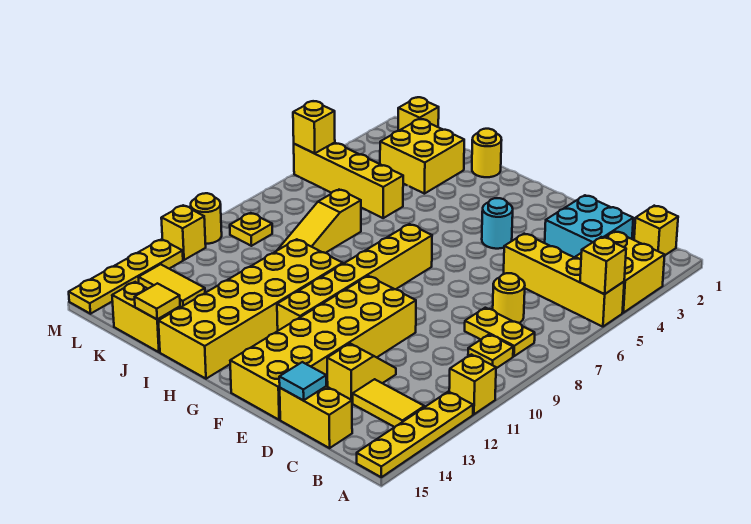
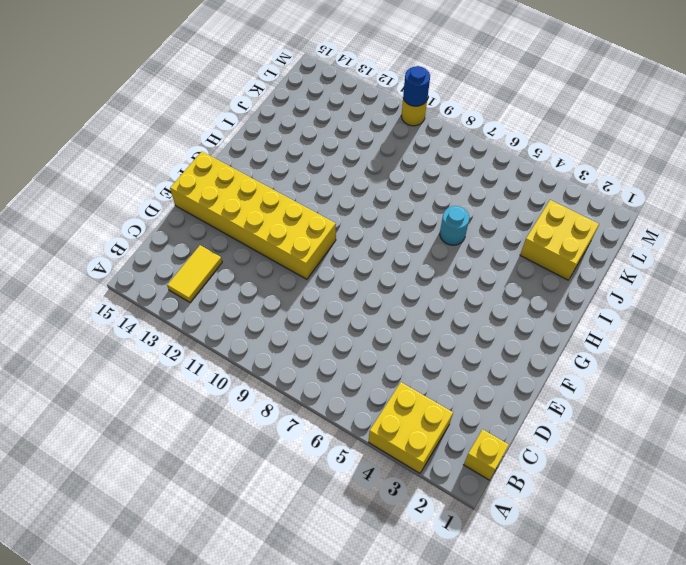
cyan round brick I6 level 1 -> cyan round brick F4 level 1
blue round brick M10 level 2 -> none
none -> yellow brick A5:D5 level 1
none -> yellow brick A11 level 1
none -> yellow plate A12:A15 level 1
none -> yellow plate B8:C8 level 1

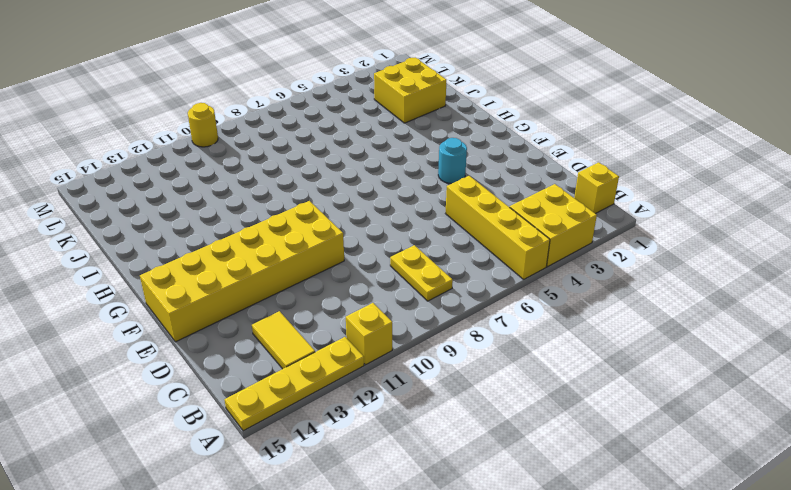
none -> yellow plate B9 level 1
none -> cyan brick C2:D3 level 1
none -> yellow round brick C7 level 1
none -> yellow brick C15:D15 level 1

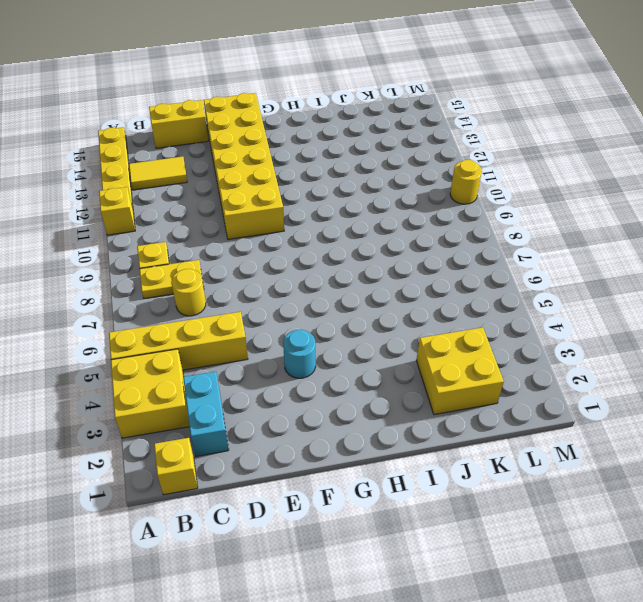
cyan brick C2:C3 level 1 -> cyan brick C2:D3 level 1
none -> yellow slope D12:D13 level 1 top 13
none -> yellow brick G7:G12 level 1
none -> yellow brick H10:I15 level 1
none -> yellow round brick I1 level 1

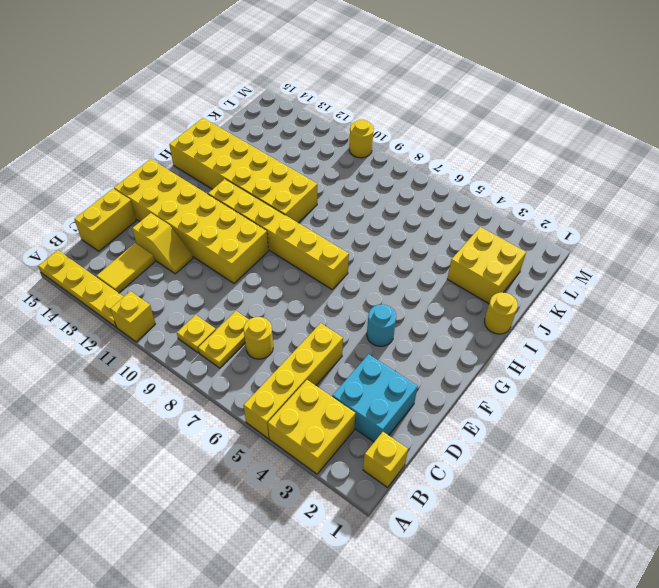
none -> yellow brick J5:M5 level 1
none -> yellow slope J7:J9 level 1 top 7
none -> yellow brick J15:K15 level 1
none -> yellow tile K13:L13 level 1

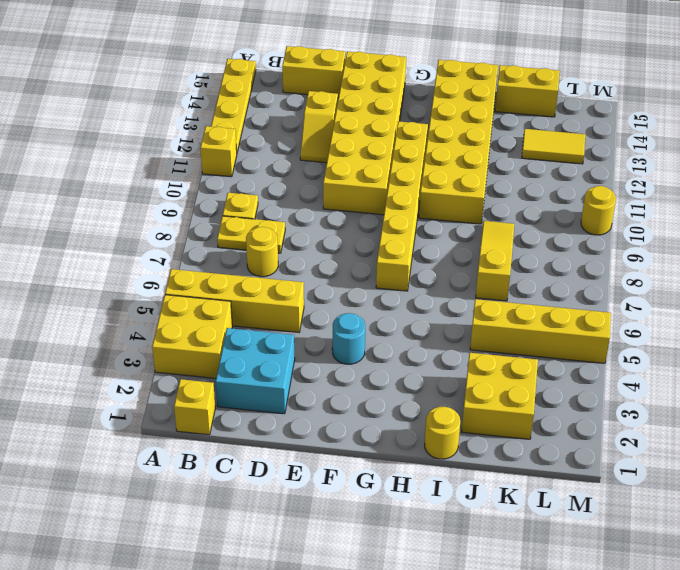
none -> yellow tile B13:C13 level 1
none -> yellow brick L1 level 1
none -> yellow plate L9 level 1
none -> yellow brick M11 level 1

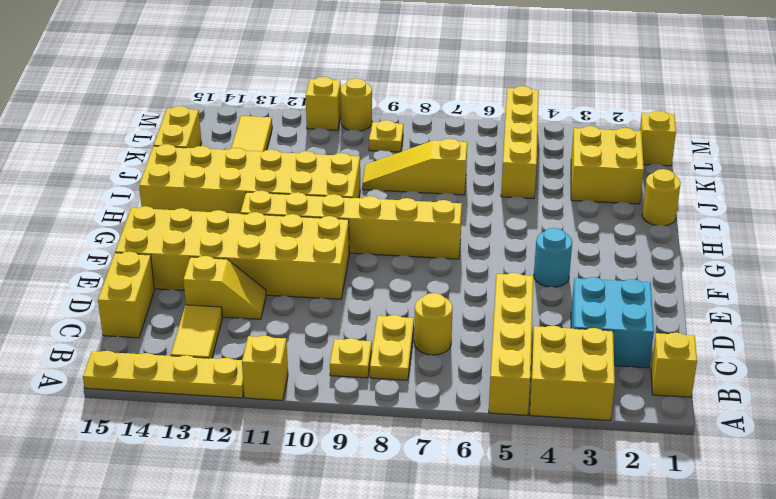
none -> yellow plate M12:M15 level 1
none -> yellow brick A5 level 2
none -> cyan tile D15 level 2
none -> yellow tile J15 level 2

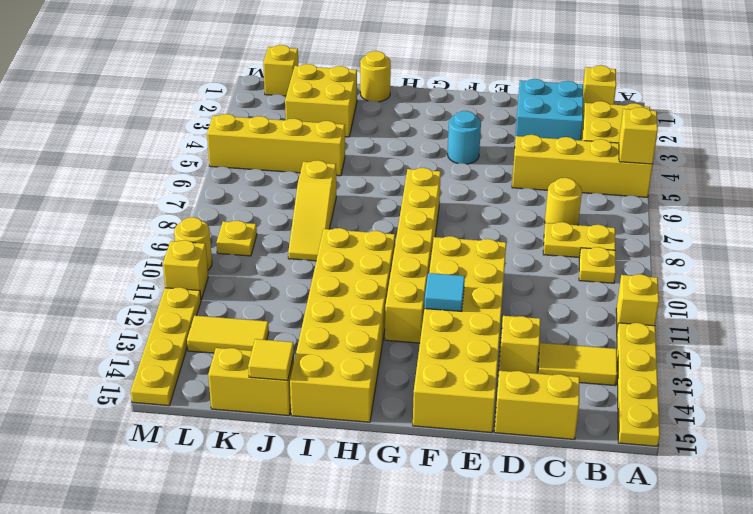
cyan tile F12 level 2 -> cyan tile D15 level 2
none -> yellow brick M5 level 2

